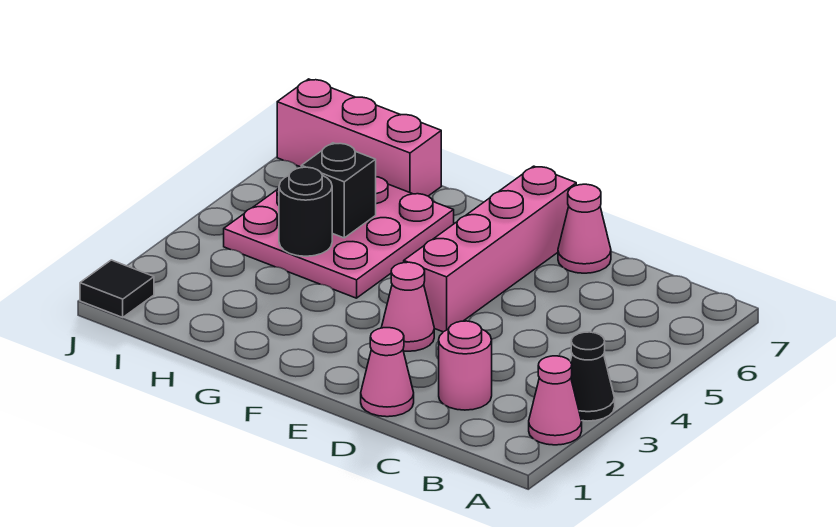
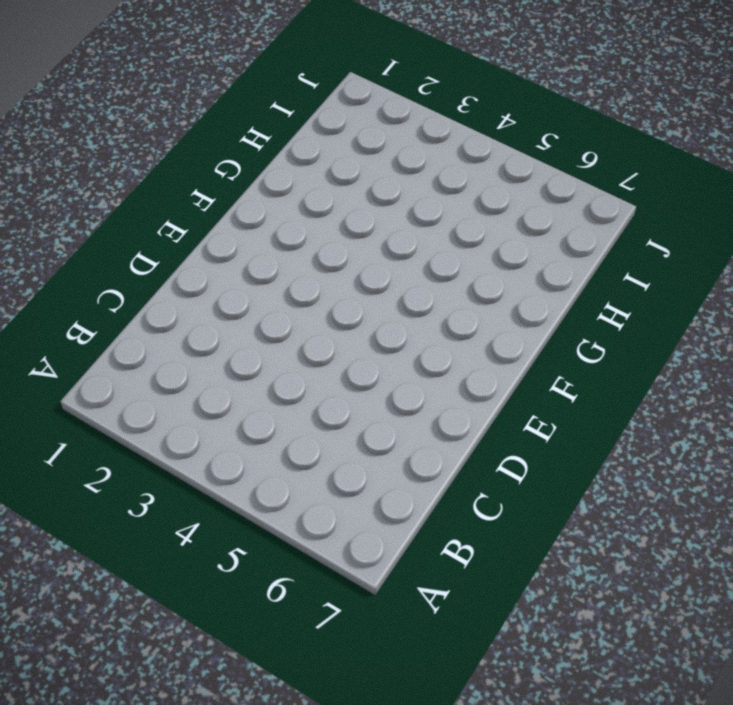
none -> pink cone A2 level 1
none -> black cone A3 level 1
none -> pink round brick C2 level 1

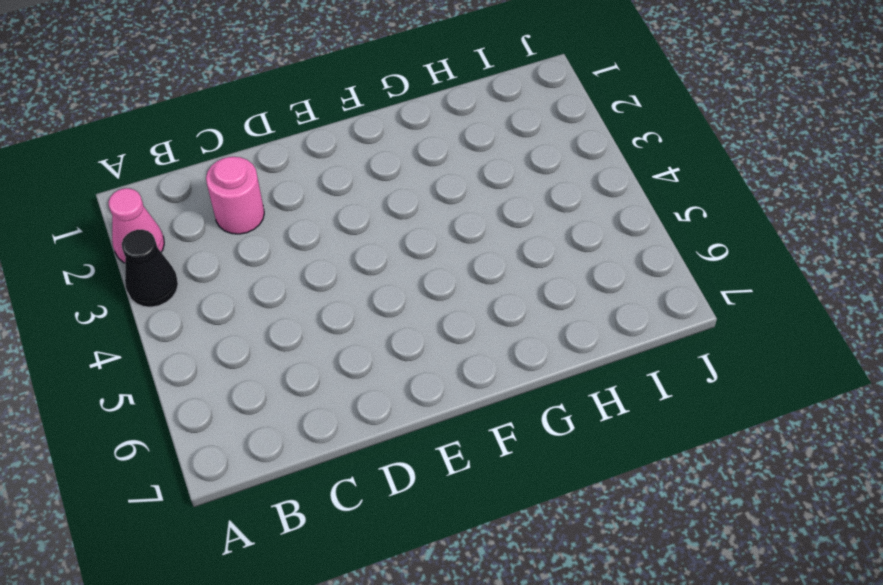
none -> pink cone D1 level 1
none -> pink cone D7 level 1
none -> pink cone E3 level 1

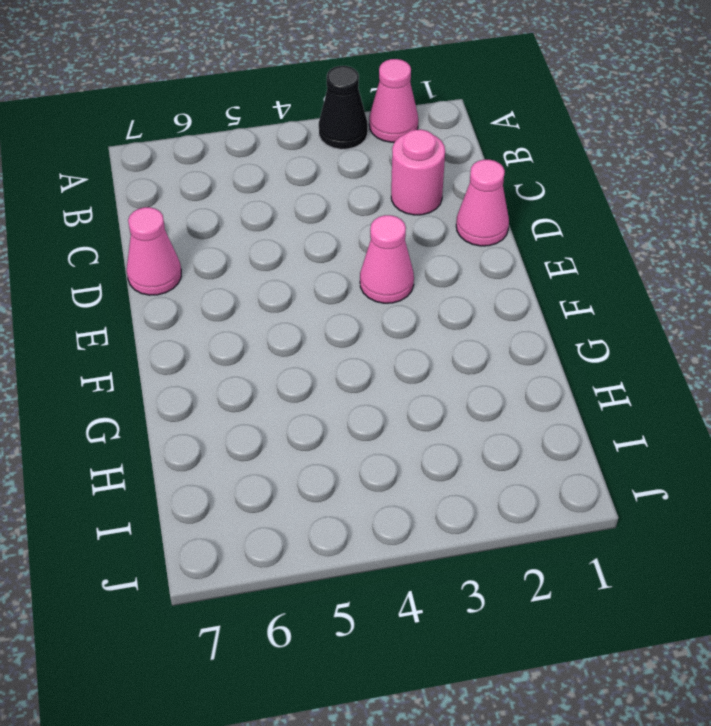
none -> pink brick E4:E7 level 1
none -> pink plate G4:I6 level 1
none -> pink brick H7:J7 level 1

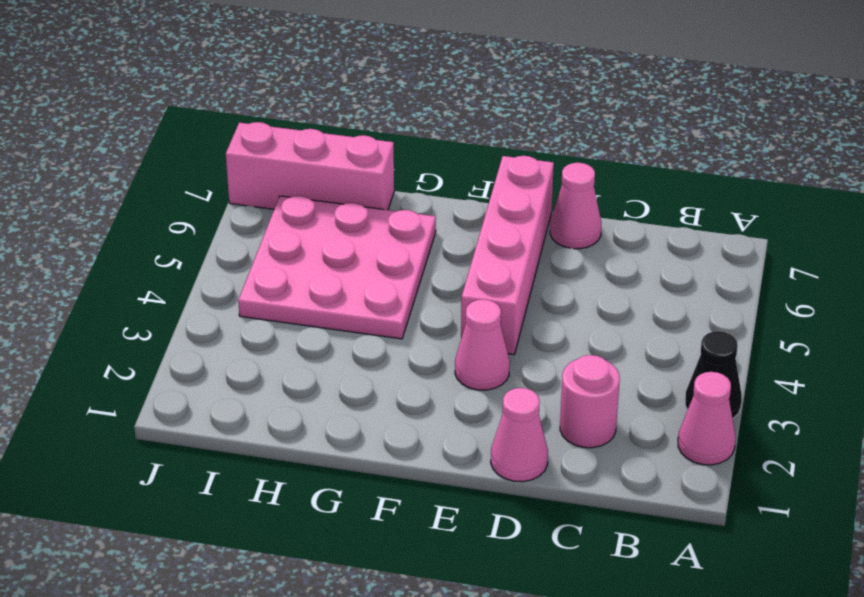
none -> black tile J1 level 1
none -> black round brick H4 level 2
none -> black brick H5 level 2

